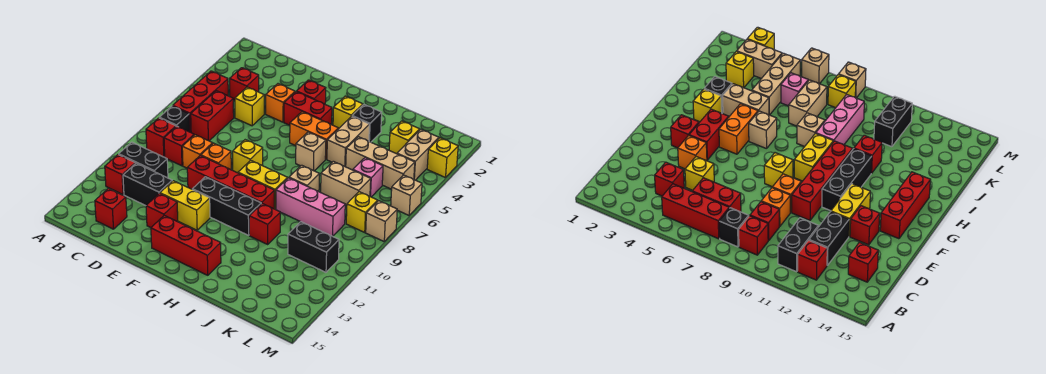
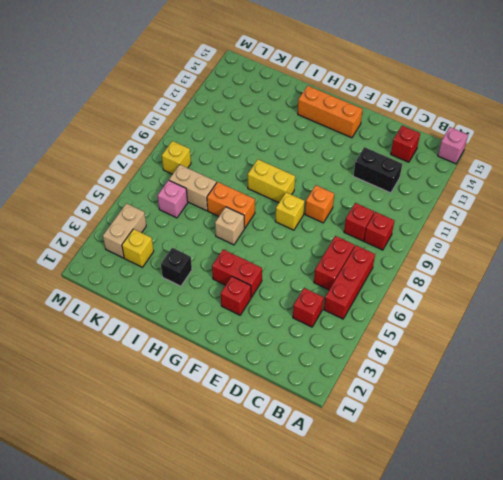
pink brick A15 level 1 -> none
orange brick F14:H14 level 1 -> red brick F14:H14 level 1
orange brick H7:I7 level 1 -> orange brick G5:H5 level 1
none -> black brick B8 level 1
none -> black brick B11:C11 level 1
none -> red brick B12 level 1
none -> yellow brick D5 level 1

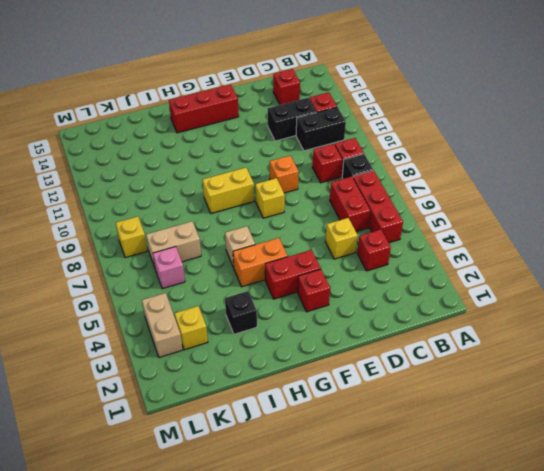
none -> orange brick D9 level 1
none -> orange brick E4 level 1
none -> red brick E10:H10 level 1
none -> yellow brick E12:F12 level 1

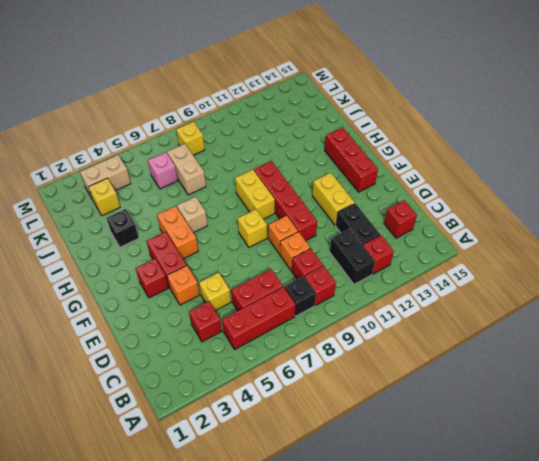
none -> red brick E13 level 1
none -> black brick F11:H11 level 1
none -> yellow brick H3 level 1
none -> tan brick I4:I5 level 1

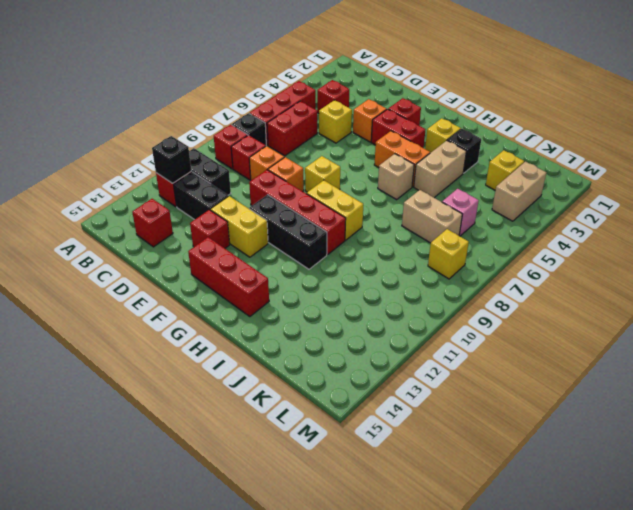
black brick B12 level 2 -> none
none -> tan brick I8 level 1
none -> pink brick I9:K9 level 1
none -> red brick I11 level 1
none -> tan brick J5:L5 level 1

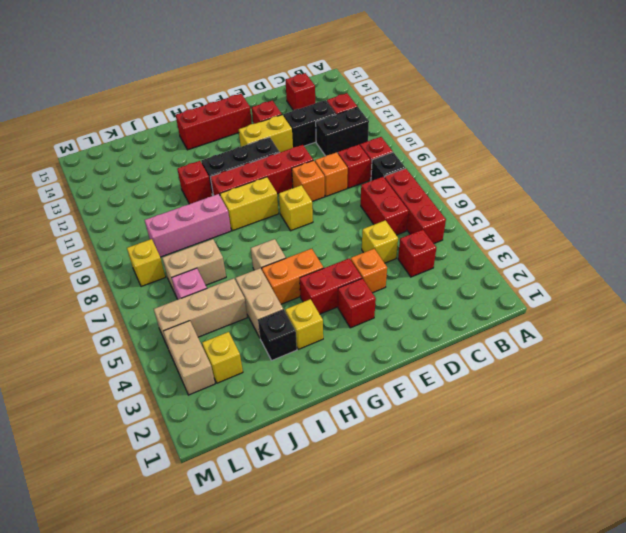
none -> tan brick I8 level 1
none -> black brick K11:L11 level 1
none -> yellow brick M3 level 1
none -> tan brick M6 level 1

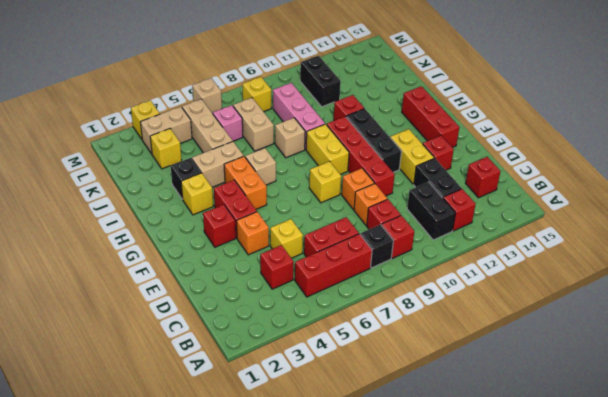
none -> tan brick M8 level 1

